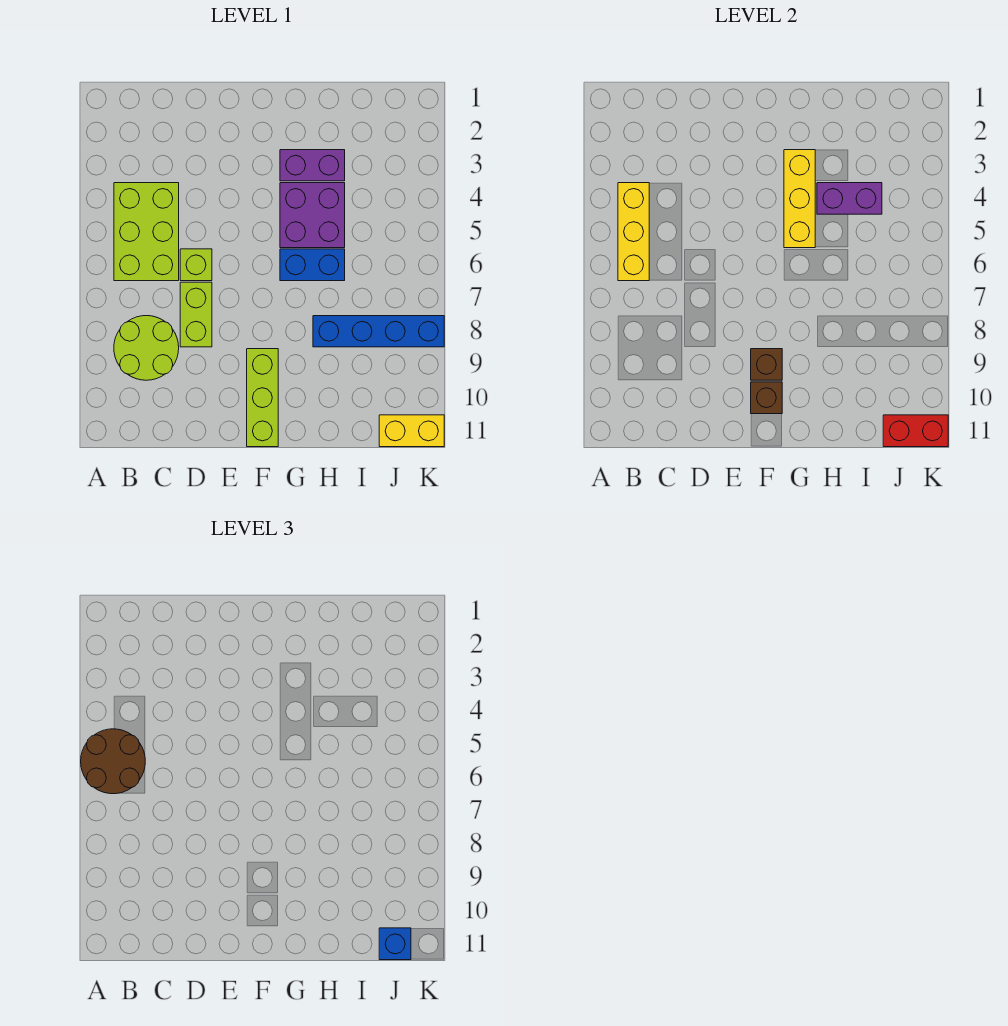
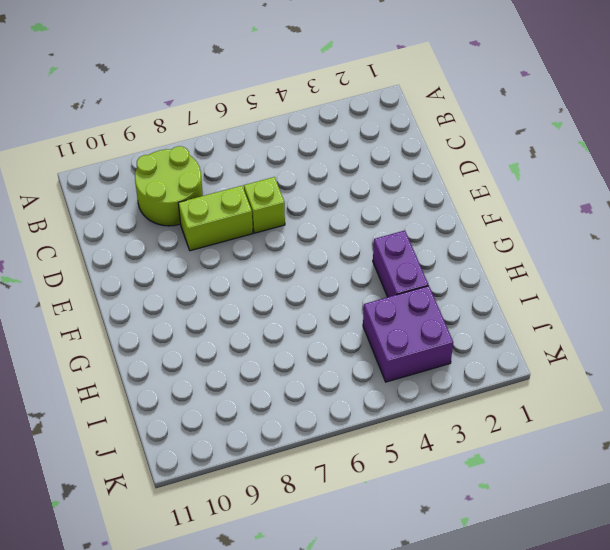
purple brick I3:J4 level 1 -> purple brick G4:H5 level 1
none -> lime brick B4:C6 level 1
none -> lime brick F9:F11 level 1
none -> blue brick G6:H6 level 1

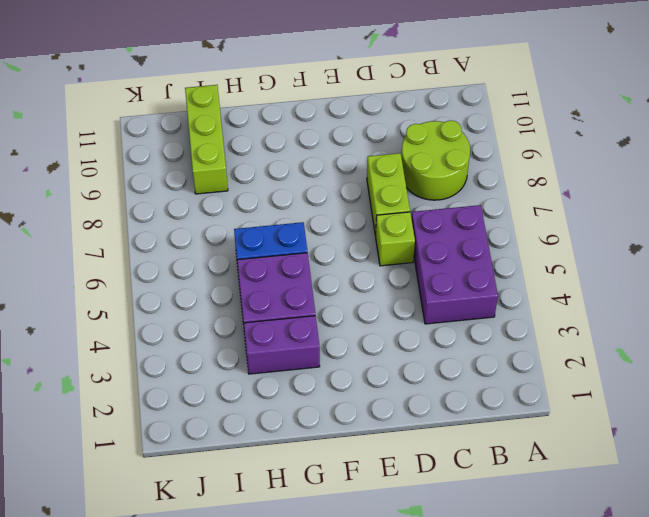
purple brick B4:C6 level 1 -> lime brick B4:C6 level 1
lime brick I9:I11 level 1 -> lime brick F9:F11 level 1
none -> blue brick H8:K8 level 1
none -> yellow brick J11:K11 level 1
none -> yellow brick B4:B6 level 2

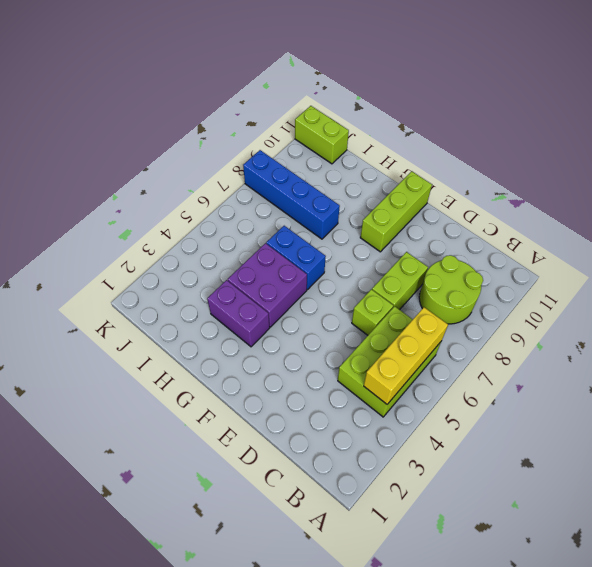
lime brick J11:K11 level 1 -> yellow brick J11:K11 level 1
none -> brown brick F9 level 2
none -> brown brick F10 level 2
none -> yellow brick G3:G5 level 2

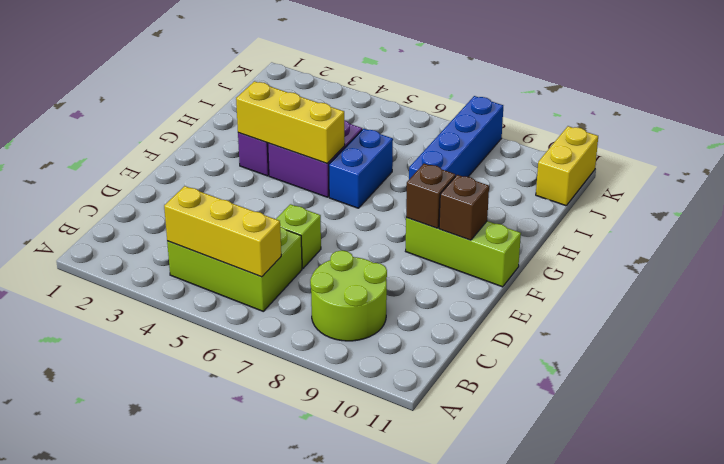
none -> lime brick D7:D8 level 1
none -> purple brick H4:I4 level 2
none -> red brick J11:K11 level 2

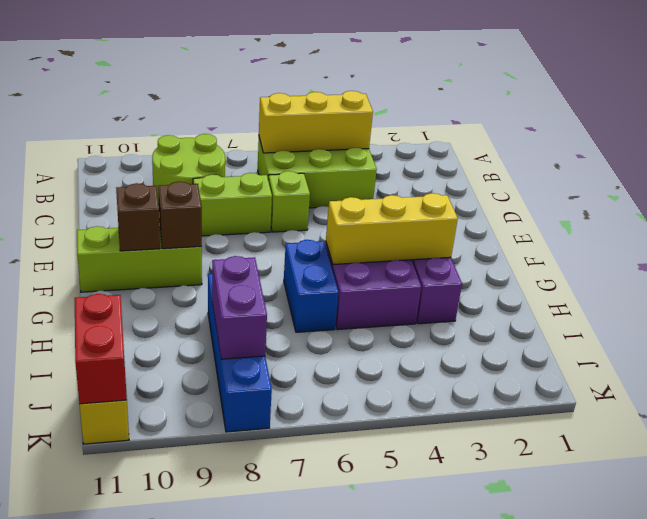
purple brick I8:J8 level 2 -> purple brick H4:I4 level 2
none -> brown round brick A5:B6 level 3
none -> blue brick J11 level 3

